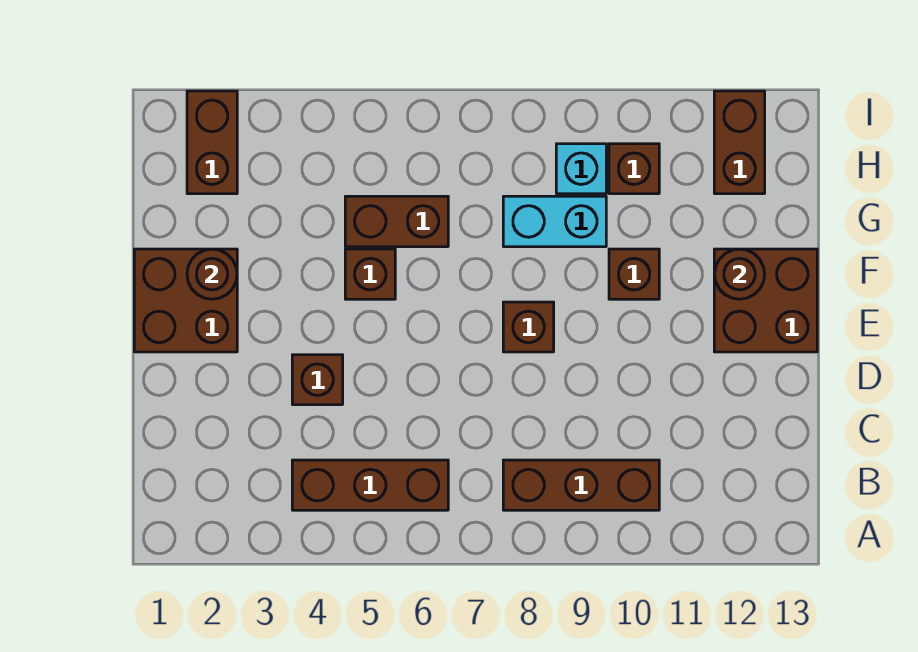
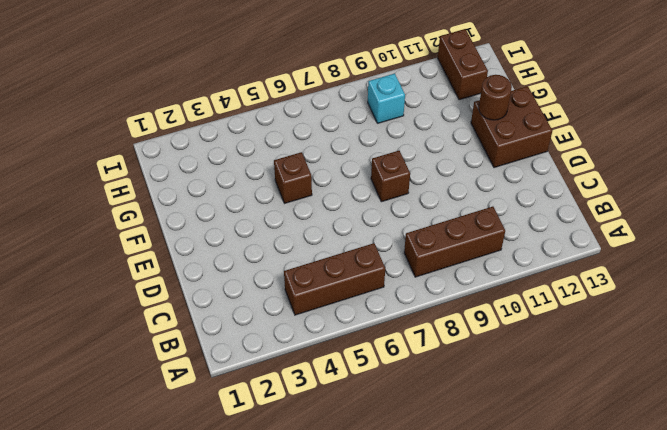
none -> brown brick D4 level 1
none -> brown brick E1:F2 level 1
none -> brown brick F10 level 1

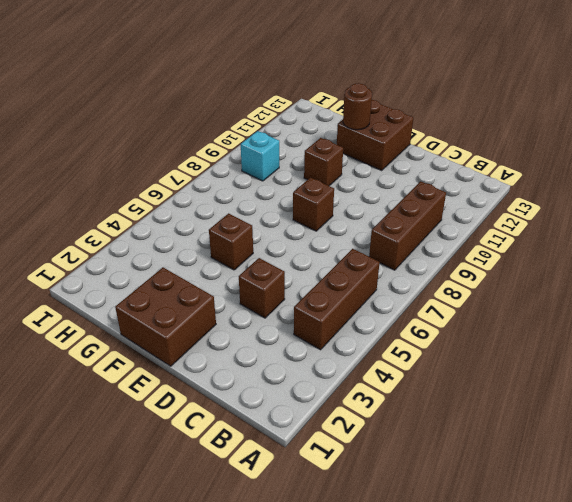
none -> brown brick G5:G6 level 1
none -> cyan brick G8:G9 level 1
none -> brown brick H2:I2 level 1

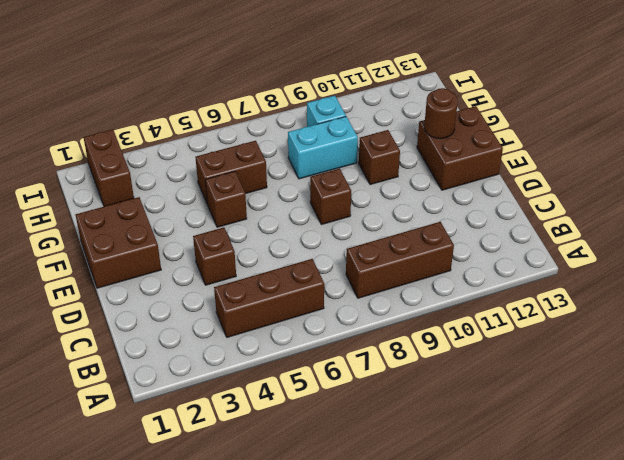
none -> brown brick H10 level 1
none -> brown brick H12:I12 level 1
none -> brown round brick F2 level 2

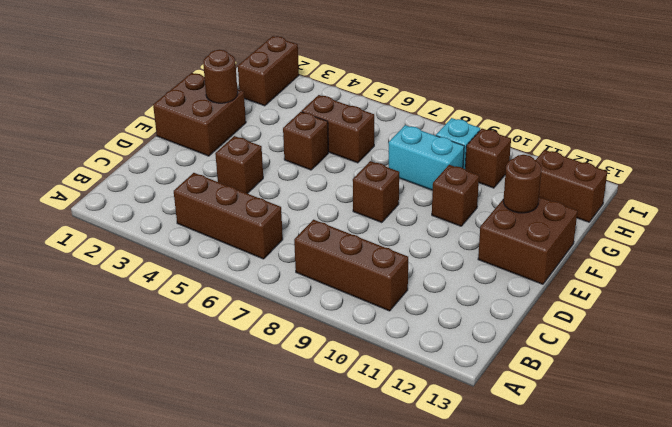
brown brick H12:H13 level 1 -> brown brick H12:I12 level 1

